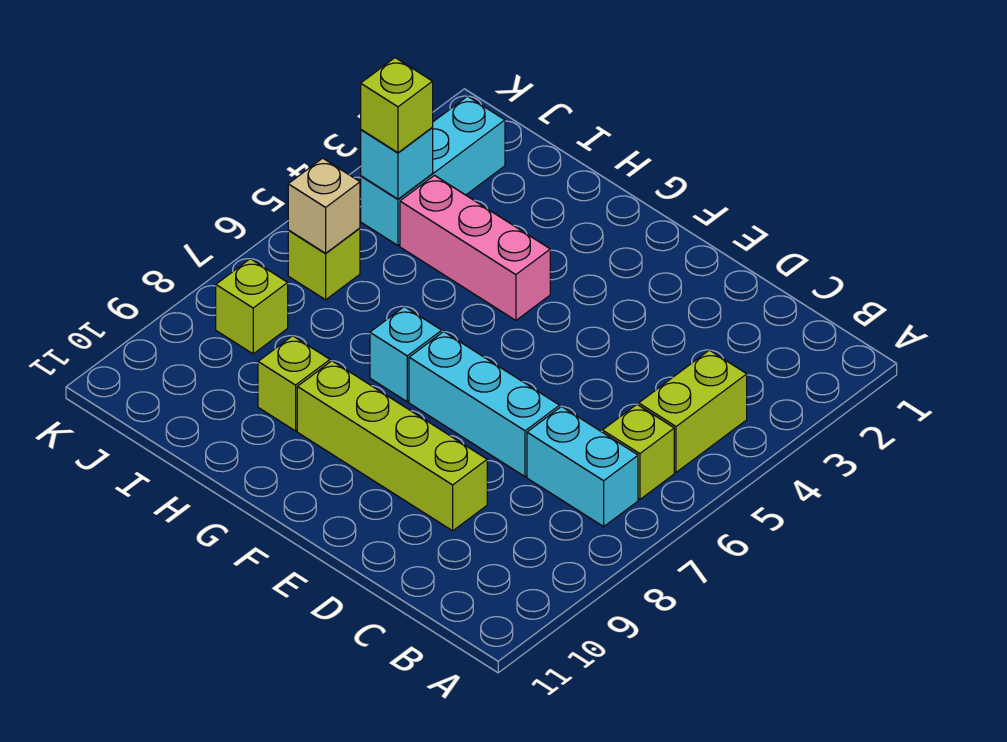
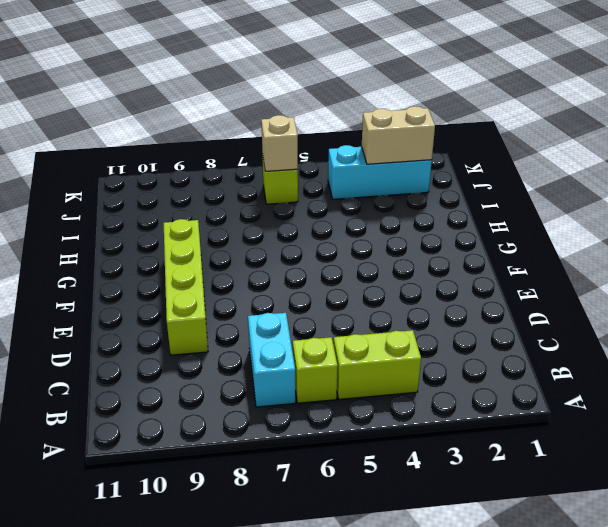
tan brick J2:J3 level 2 -> none
none -> cyan brick D7:F7 level 1
none -> pink brick G4:I4 level 1
none -> cyan brick G7 level 1

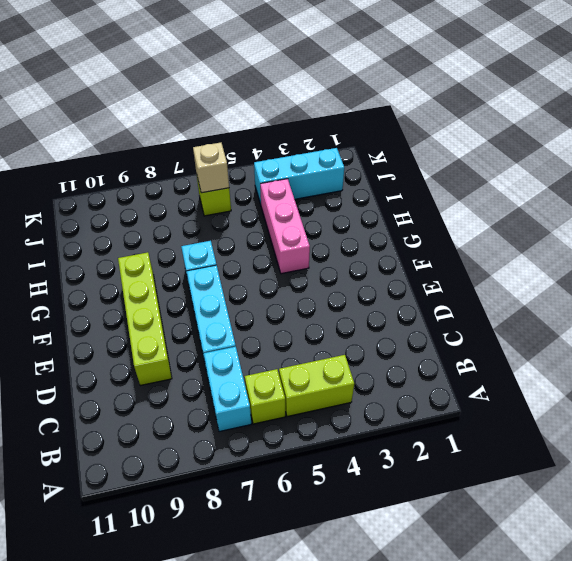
none -> lime brick H9 level 1
none -> lime brick J8 level 1
none -> cyan brick J4 level 2

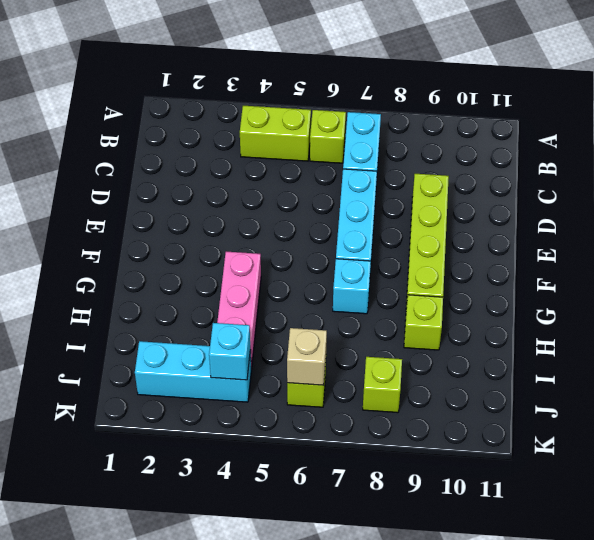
none -> lime brick J4 level 3

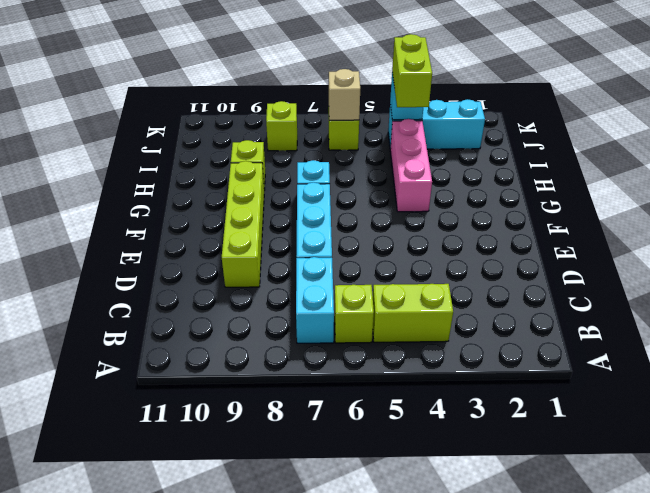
lime brick I4:J4 level 3 -> lime brick J4 level 3

